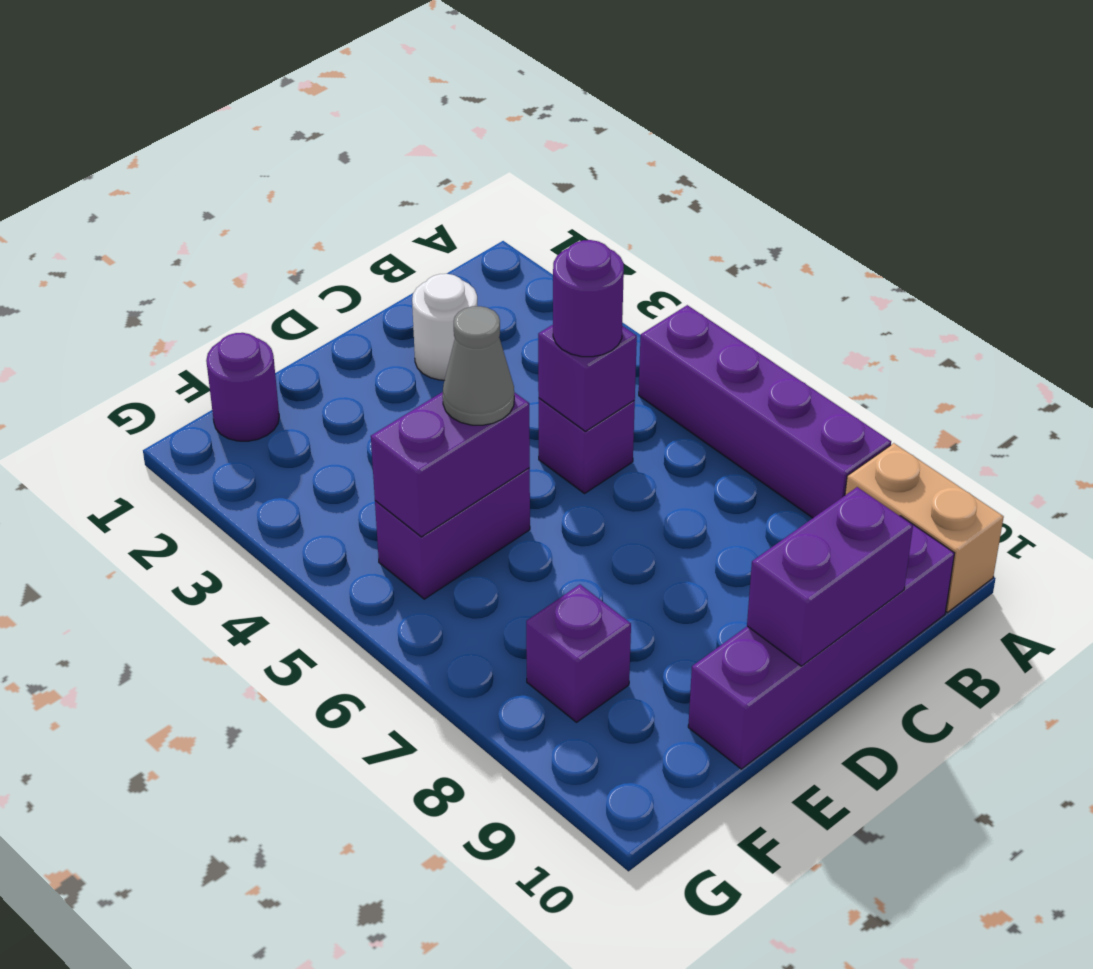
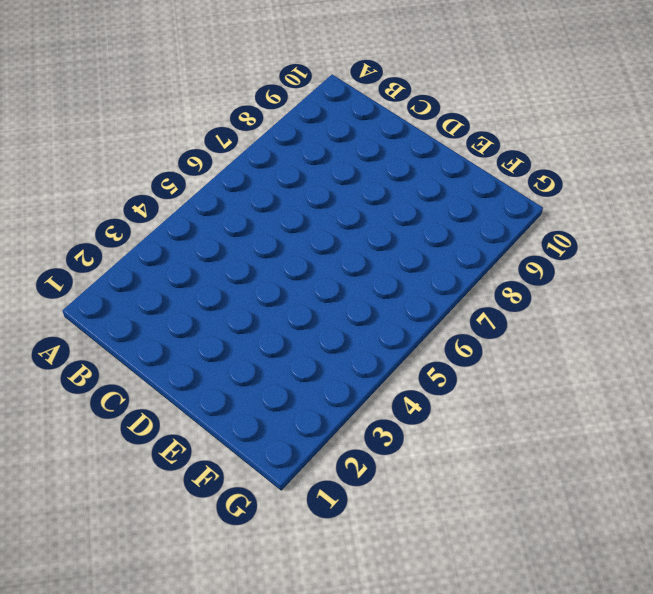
none -> purple brick A5:A8 level 1
none -> tan brick A9:A10 level 1
none -> purple brick B10:E10 level 1

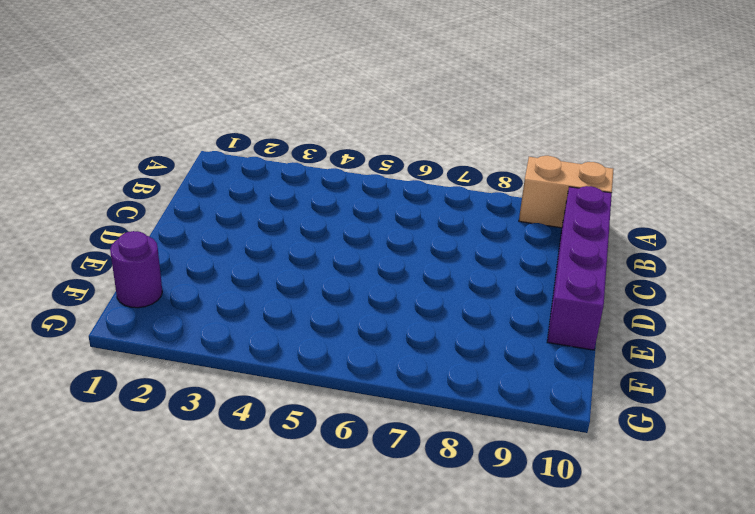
none -> purple brick A5:A8 level 1
none -> white round brick C2 level 1
none -> purple brick C5 level 1

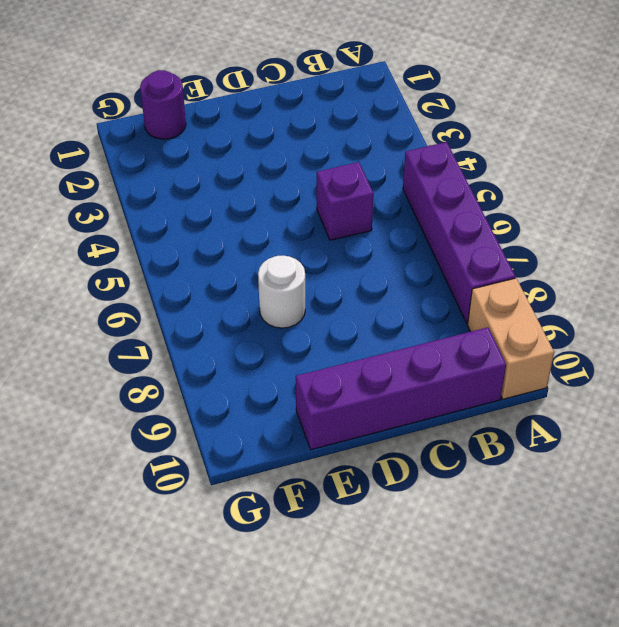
white round brick E7 level 1 -> white round brick C2 level 1
none -> purple brick E5:F5 level 1
none -> purple brick F8 level 1
none -> purple brick C5 level 2

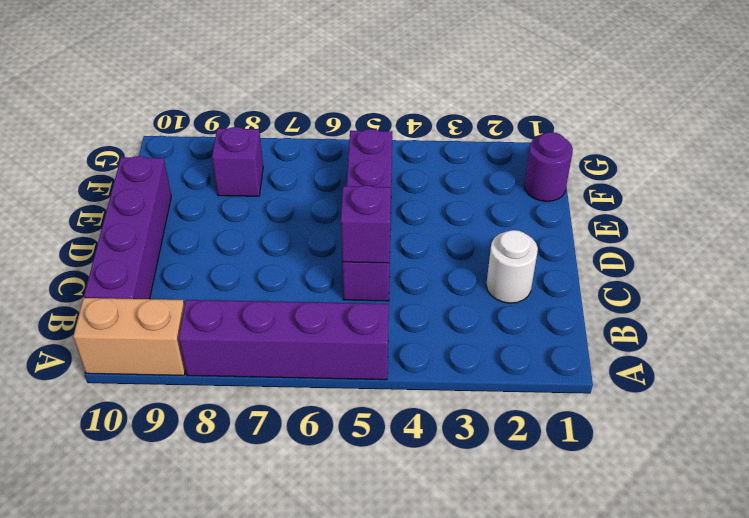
none -> purple brick C10:D10 level 2
none -> purple brick E5:F5 level 2
none -> purple round brick C5 level 3

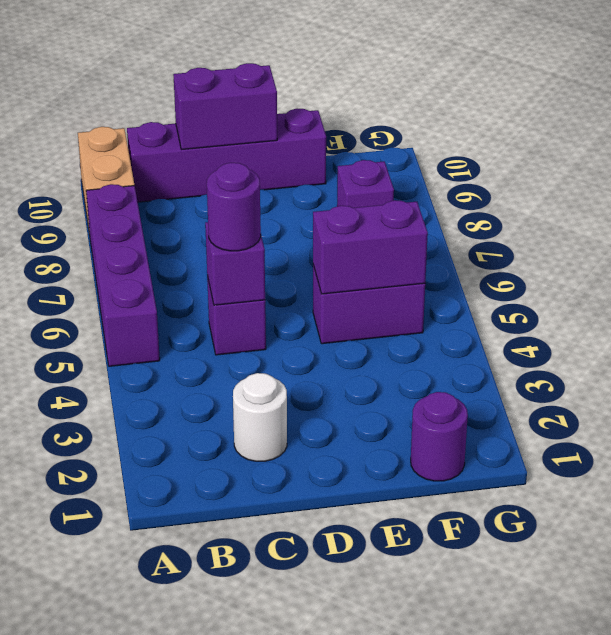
none -> grey cone E5 level 3

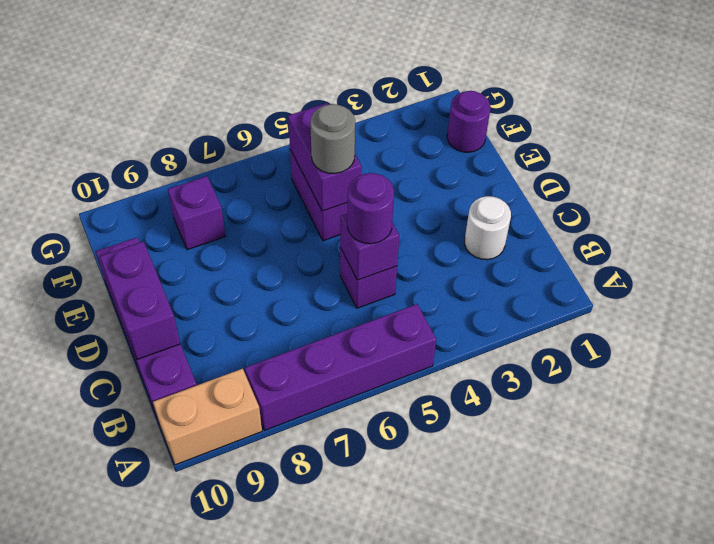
grey round brick E5 level 3 -> grey cone E5 level 3

